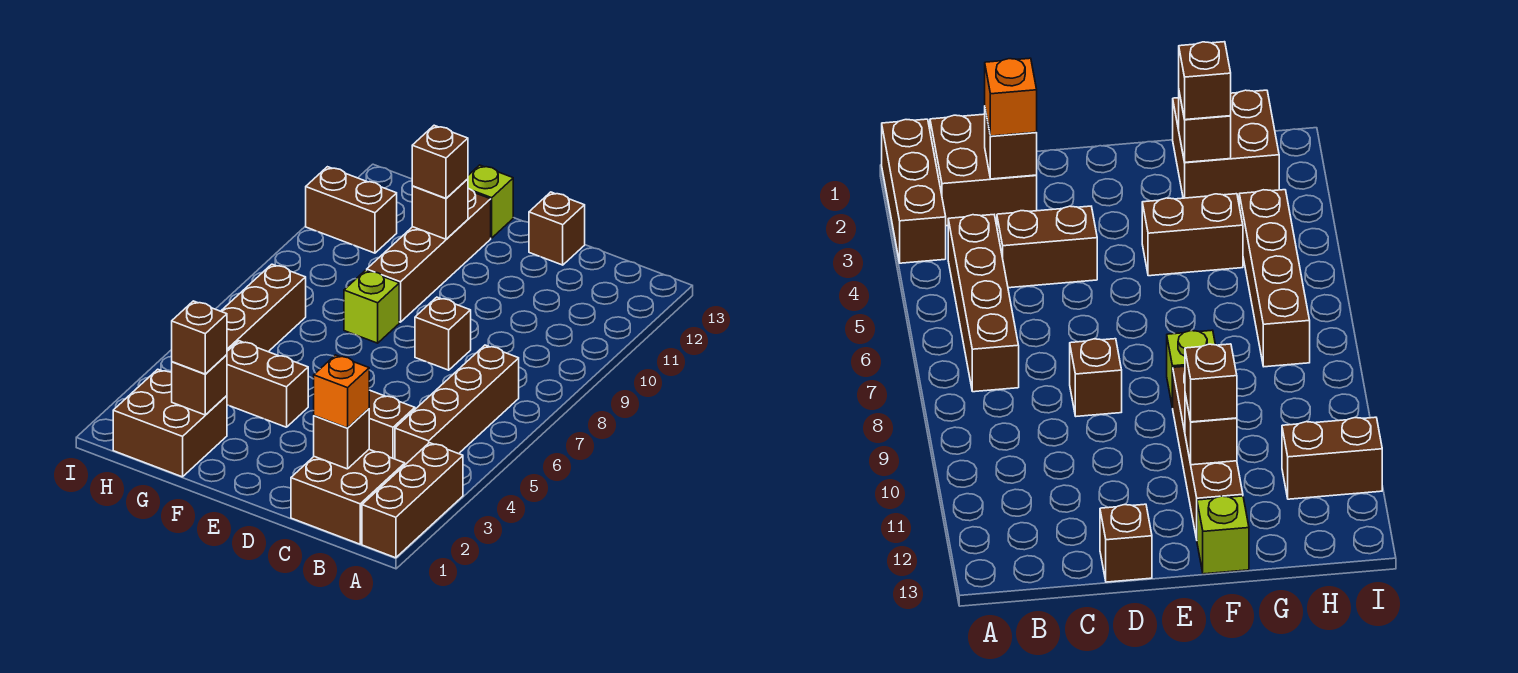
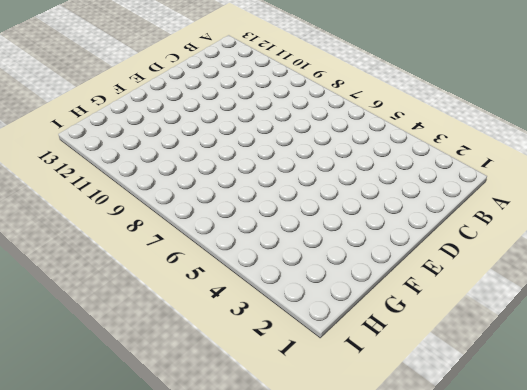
none -> brown brick A1:A3 level 1
none -> brown brick B1:C2 level 1
none -> brown brick B4:B7 level 1

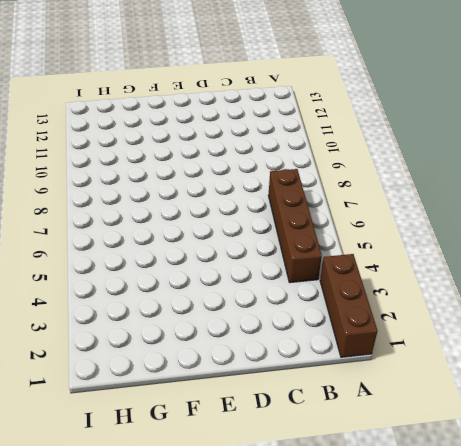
none -> brown brick B1:C2 level 1
none -> brown brick C4:D4 level 1
none -> brown brick D8 level 1

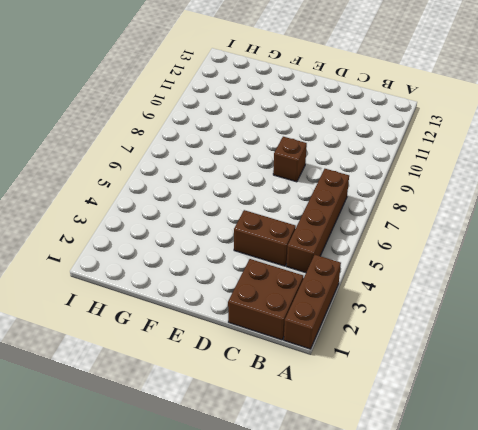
none -> brown brick D13 level 1
none -> brown brick F4:G4 level 1
none -> lime brick F8 level 1

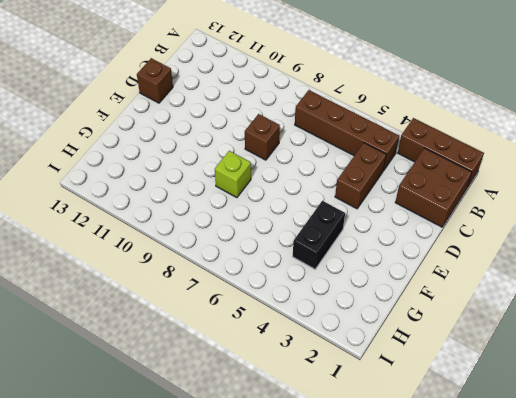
black brick F4:G4 level 1 -> brown brick F4:G4 level 1
none -> brown brick F9:F12 level 1
none -> lime brick F13 level 1
none -> brown brick G1:H2 level 1

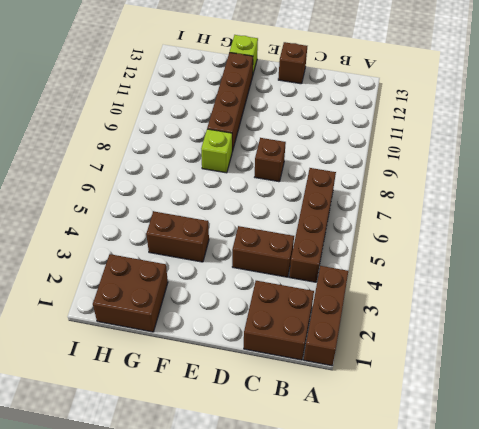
none -> brown brick H4:H7 level 1
none -> brown brick H11:I11 level 1
none -> brown brick C2 level 2

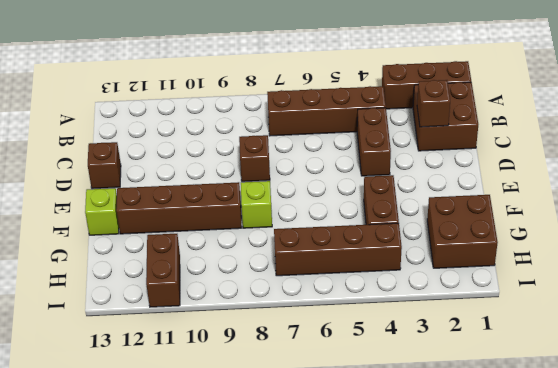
none -> brown brick F11 level 2
none -> brown brick G2 level 2
none -> orange brick C2 level 3

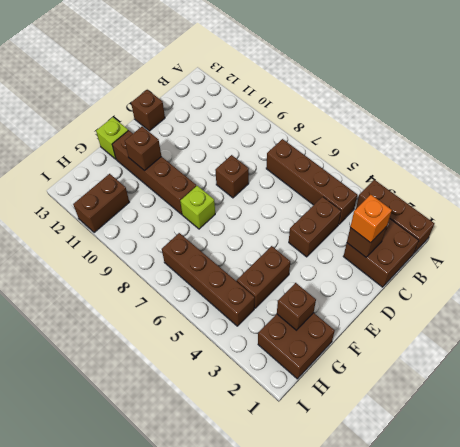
none -> brown brick F11 level 3
none -> brown brick G2 level 3

